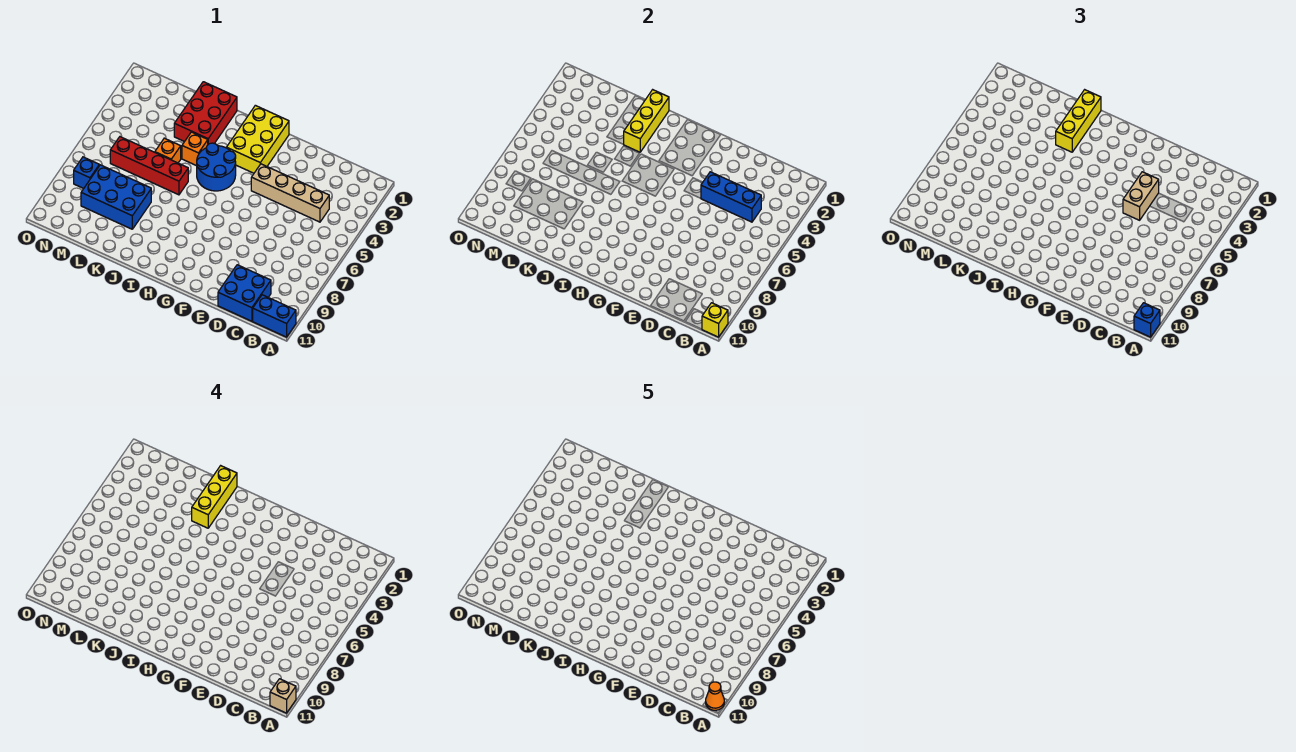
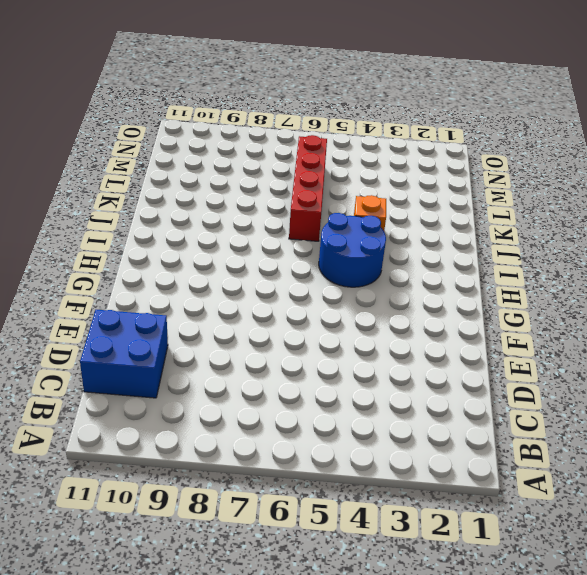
none -> blue brick A11:B11 level 1
none -> tan brick C4:F4 level 1
none -> yellow brick G1:H3 level 1

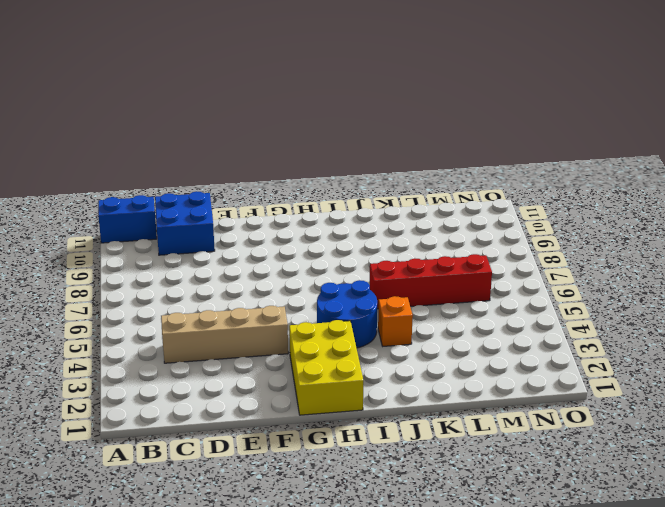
none -> red brick J1:K3 level 1
none -> orange brick K5 level 1
none -> blue brick K8:M9 level 1

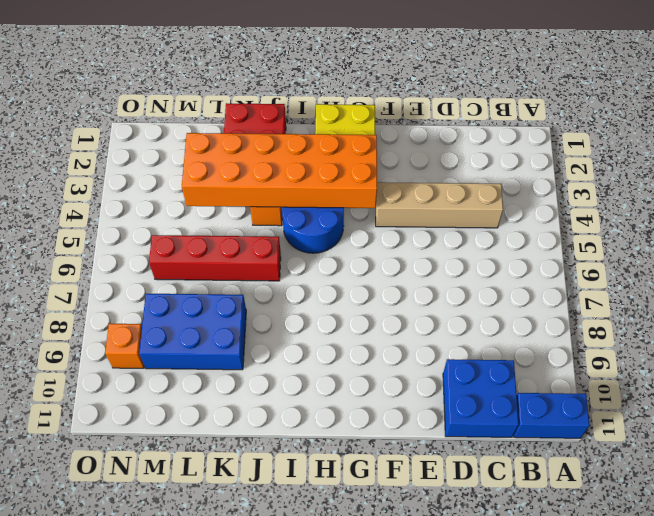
orange brick G3:L4 level 2 -> yellow brick J1:J3 level 2
orange brick N9 level 1 -> orange brick K5 level 1
none -> blue brick N8 level 1
none -> yellow brick A11 level 2
none -> blue brick C4:E4 level 2

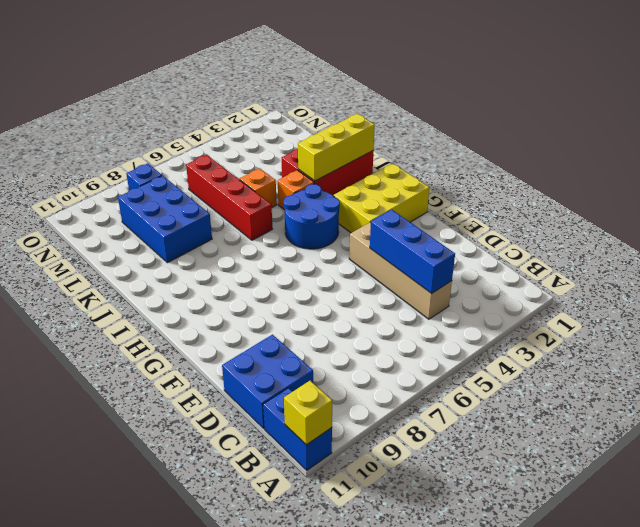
none -> blue brick A11 level 3
none -> tan brick E4:E5 level 3
none -> yellow brick J1:J3 level 3

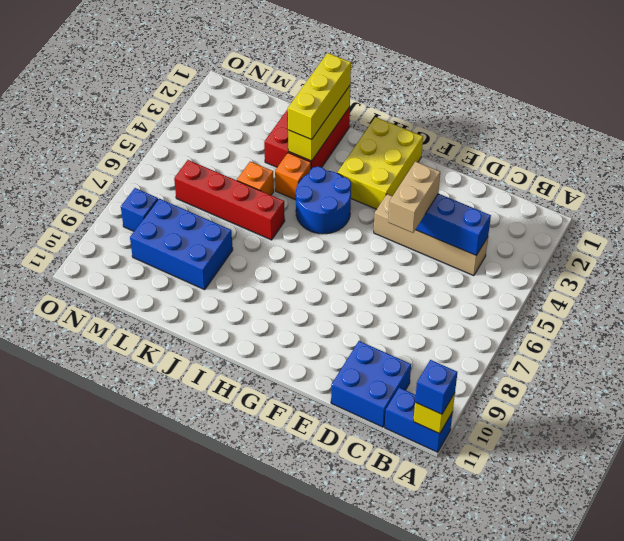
none -> tan brick A11 level 4
none -> yellow brick J1:J3 level 4
none -> orange cone A11 level 5

